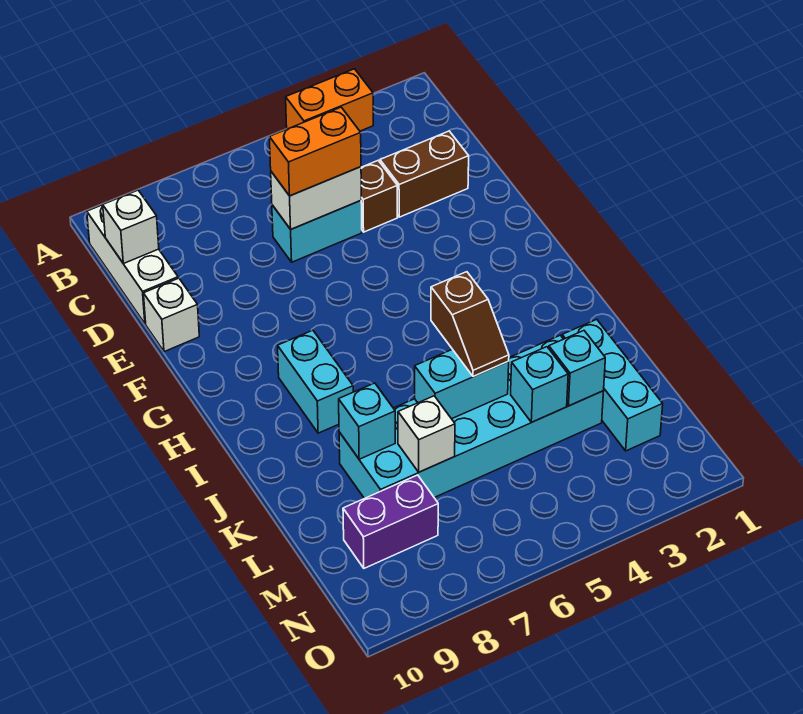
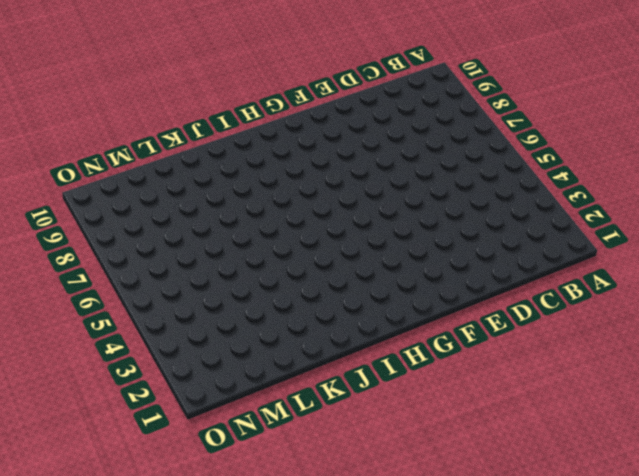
none -> orange brick A3:A4 level 1
none -> white brick B10:D10 level 1
none -> brown brick D2:D3 level 1

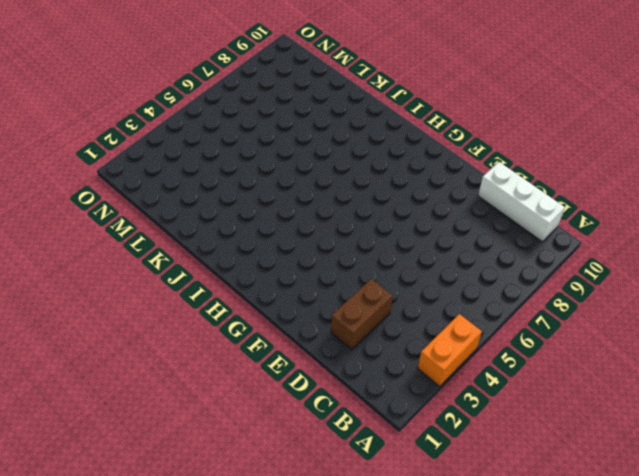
none -> brown brick D4 level 1
none -> cyan brick D5:D6 level 1
none -> white brick E10 level 1

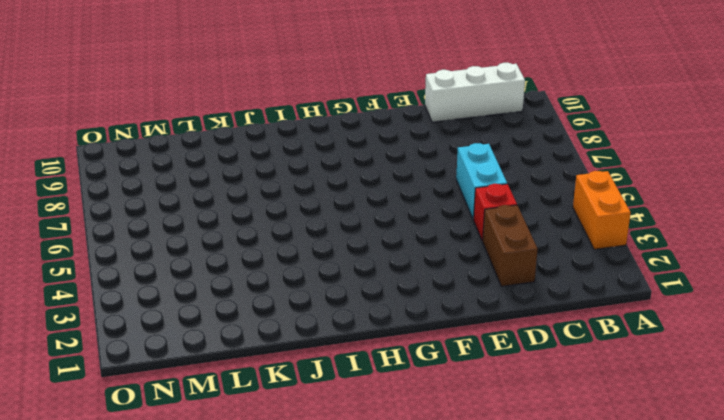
red brick D4 level 1 -> brown brick D4 level 1
none -> white brick E10 level 1
none -> cyan brick H8:I8 level 1
none -> cyan brick K2:M2 level 1

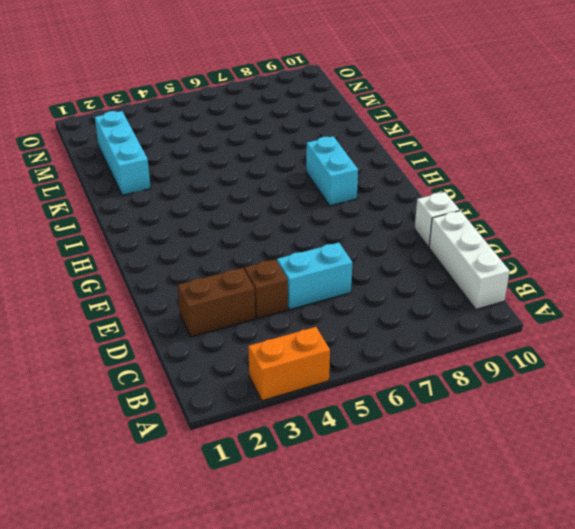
none -> cyan brick K3:L8 level 1
none -> purple brick M8:M9 level 1
none -> white brick C10 level 2

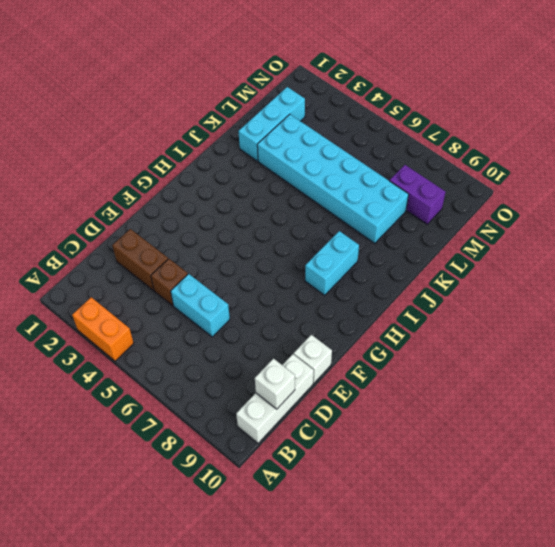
none -> white brick D5:D6 level 2
none -> cyan brick K5:K6 level 2
none -> cyan brick K8 level 2

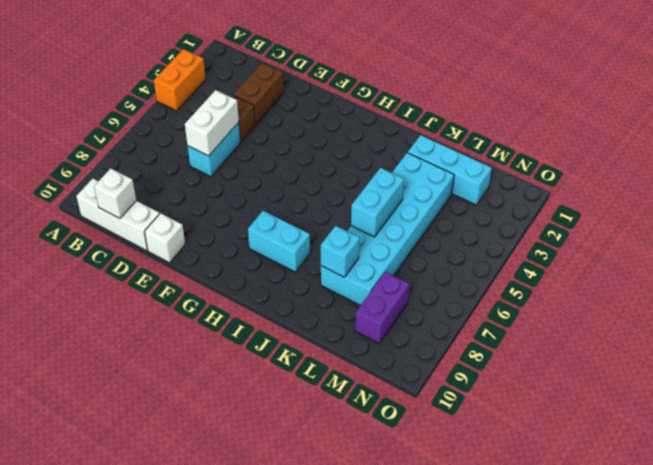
none -> cyan brick L3 level 2
none -> cyan brick L4 level 2
none -> white brick L7 level 2

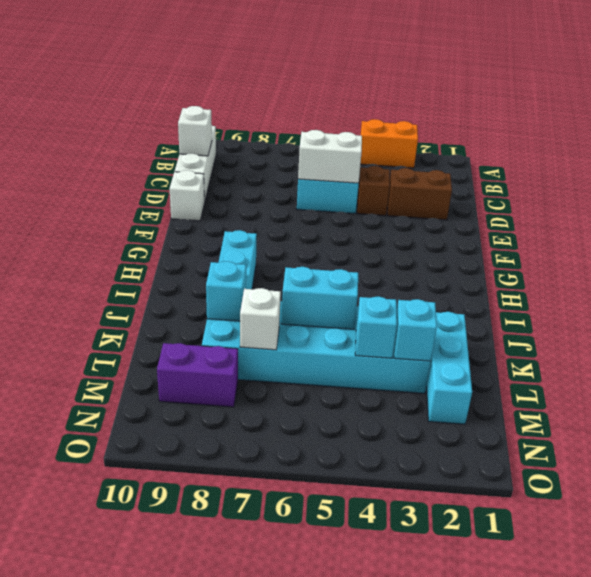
none -> orange brick D5:D6 level 3
none -> brown slope J5:K5 level 3 top J

